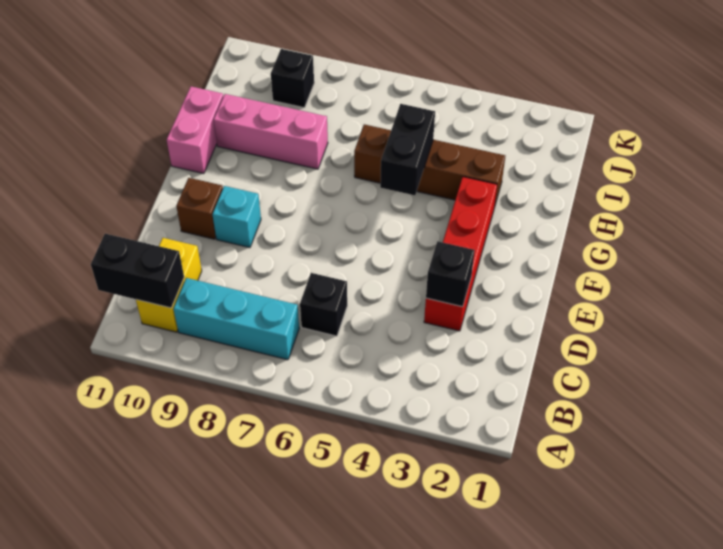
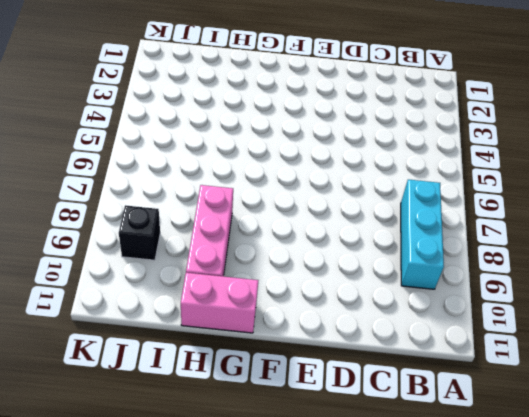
none -> yellow brick B10:C10 level 1
none -> black brick C6 level 1
none -> red brick D3:G3 level 1

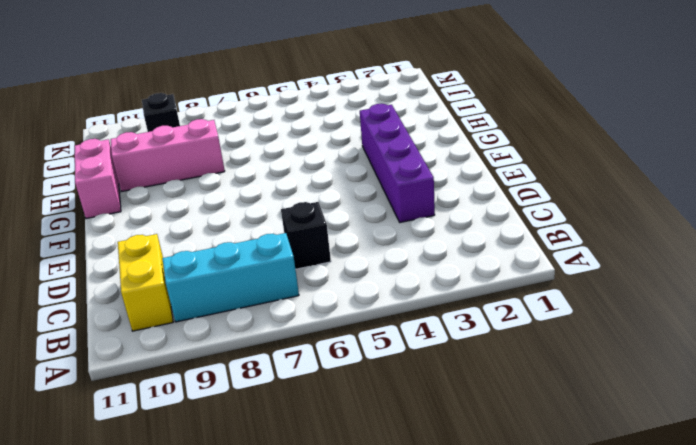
purple brick D3:G3 level 1 -> red brick D3:G3 level 1
none -> cyan brick E9 level 1
none -> brown brick E10 level 1
none -> brown brick H3:H6 level 1

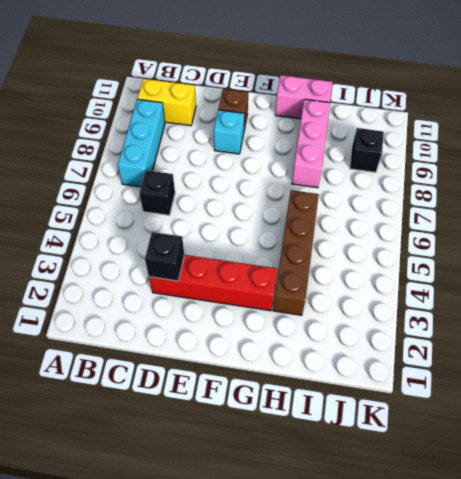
none -> black brick B10:B11 level 2
none -> black brick G5:H5 level 2

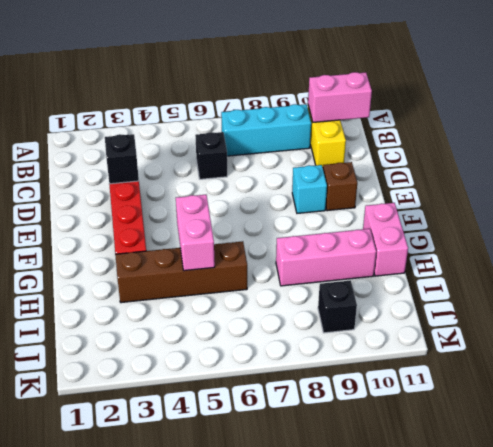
pink brick B10:B11 level 2 -> black brick B10:B11 level 2
pink brick G5:H5 level 2 -> black brick G5:H5 level 2

